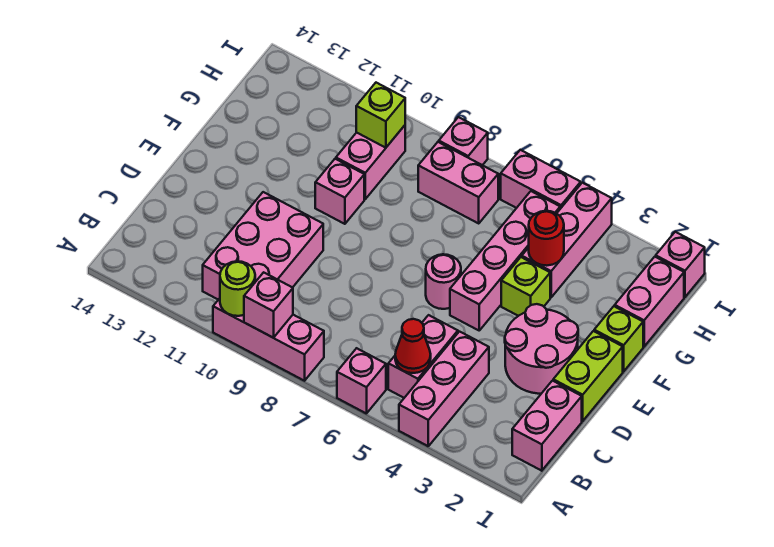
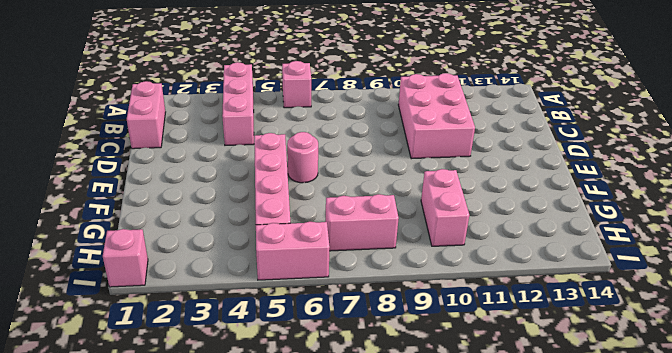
none -> pink brick A8:A10 level 1
none -> pink brick B5:C5 level 1
none -> lime brick D1:E1 level 1

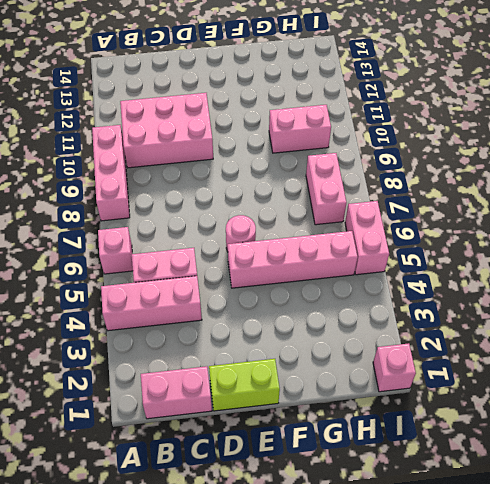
none -> pink round brick D2:E3 level 1
none -> lime brick F1 level 1
none -> lime brick F4 level 1

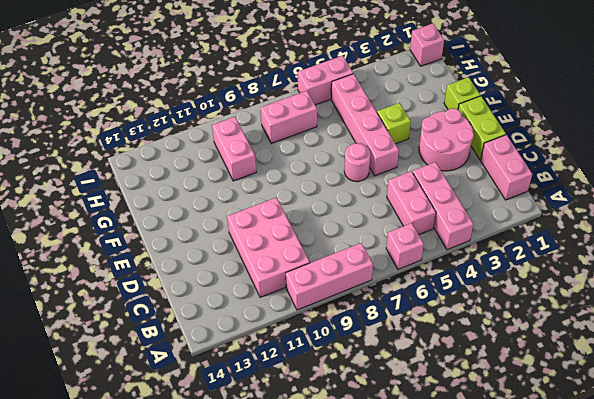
none -> pink brick F10 level 1
none -> pink brick G1:H1 level 1
none -> pink brick G4:I4 level 1

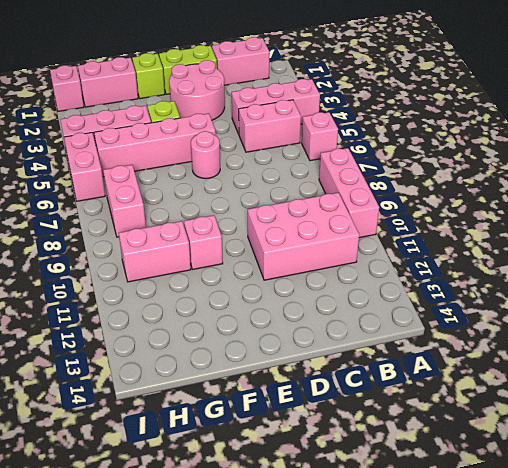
none -> pink brick I8 level 1
none -> pink brick A9 level 2
none -> lime round brick A10 level 2

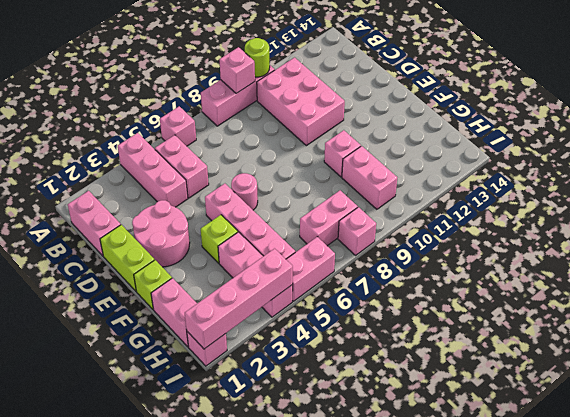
pink brick I1:I4 level 2 -> none
none -> red cone B5 level 2
none -> red round brick G4 level 2
none -> lime brick H10 level 2

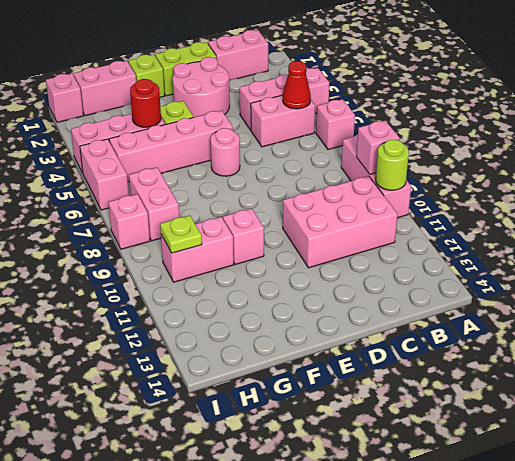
lime plate H10 level 2 -> lime brick H10 level 2

